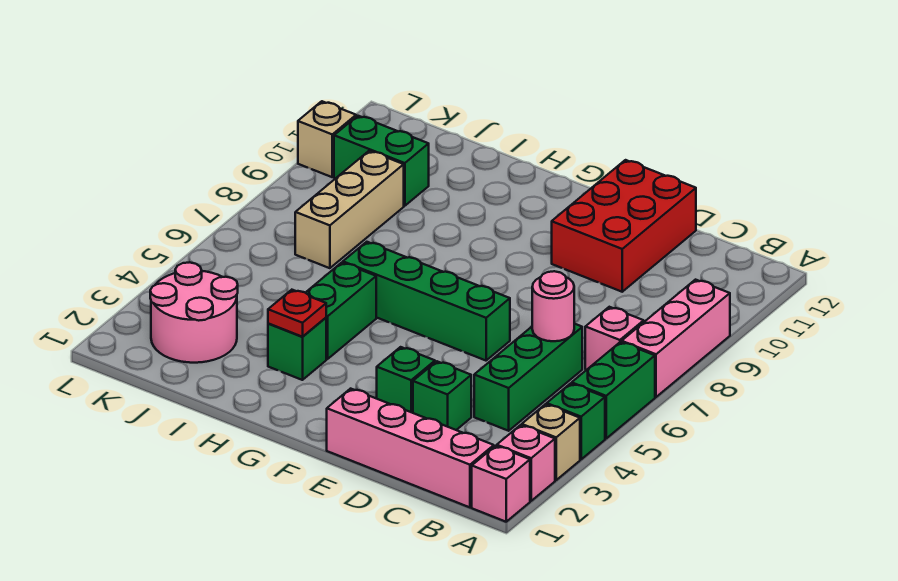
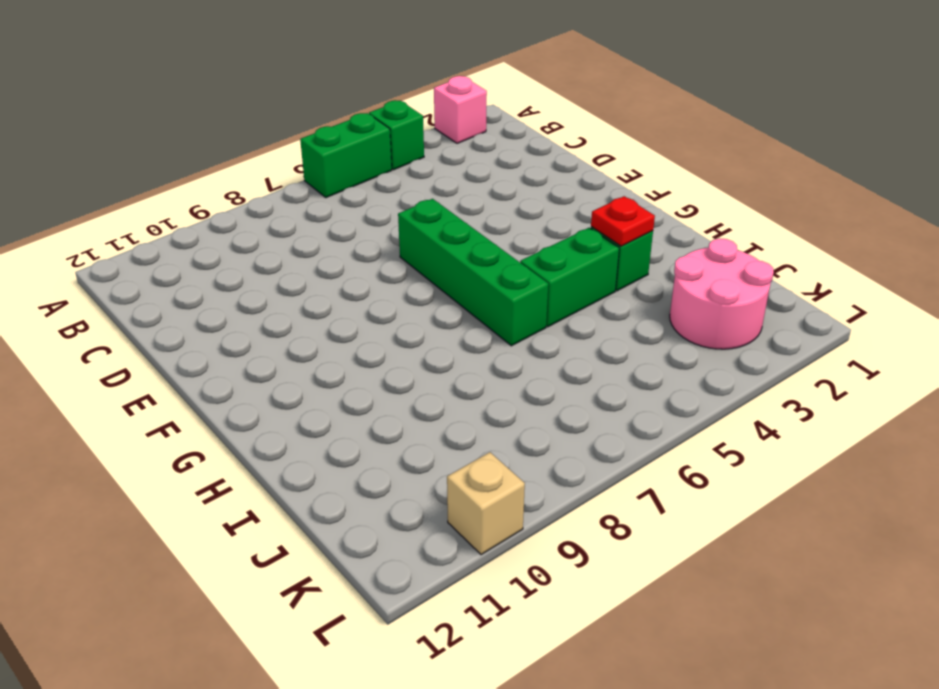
none -> pink brick A1 level 1
none -> tan brick A3 level 1
none -> pink brick A7:A9 level 1

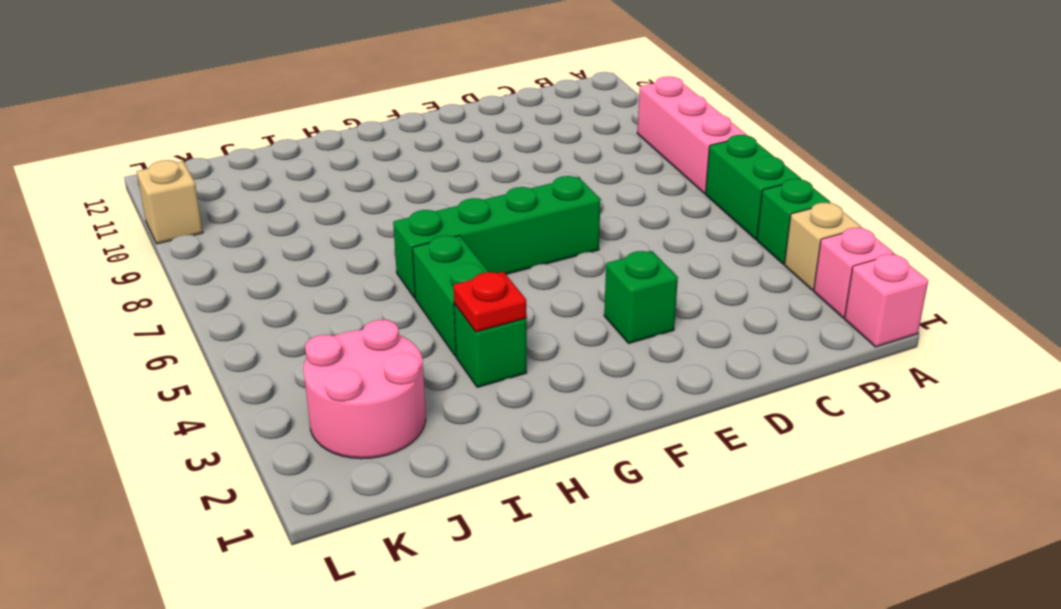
none -> pink brick B1:E1 level 1
none -> pink brick B7 level 1
none -> green brick C4:C6 level 1

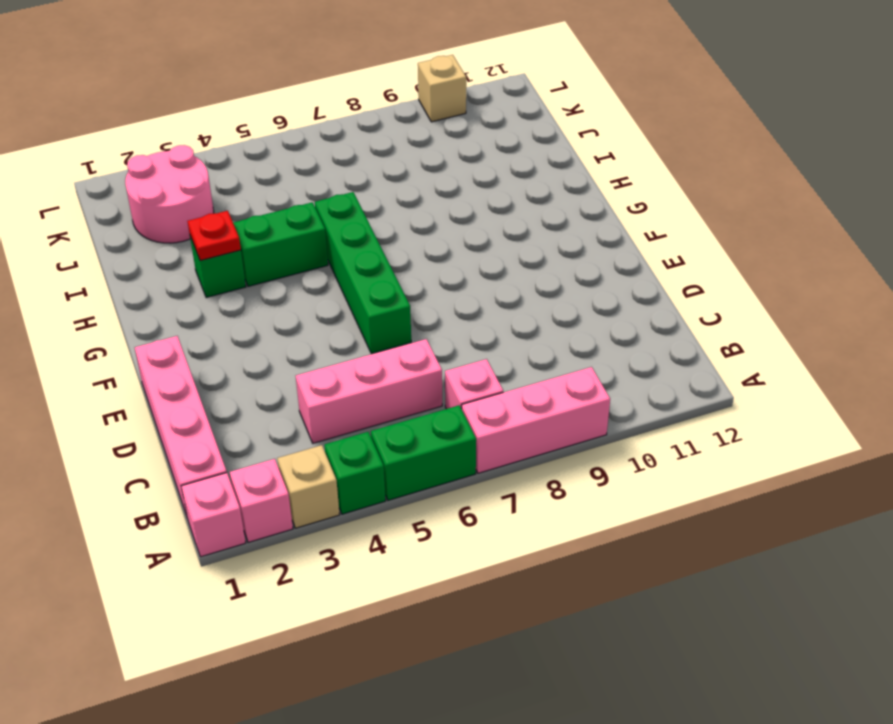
pink brick C4:C6 level 1 -> green brick C4:C6 level 1
none -> green brick D3 level 1
none -> red brick D10:E12 level 1
none -> green brick E3 level 1

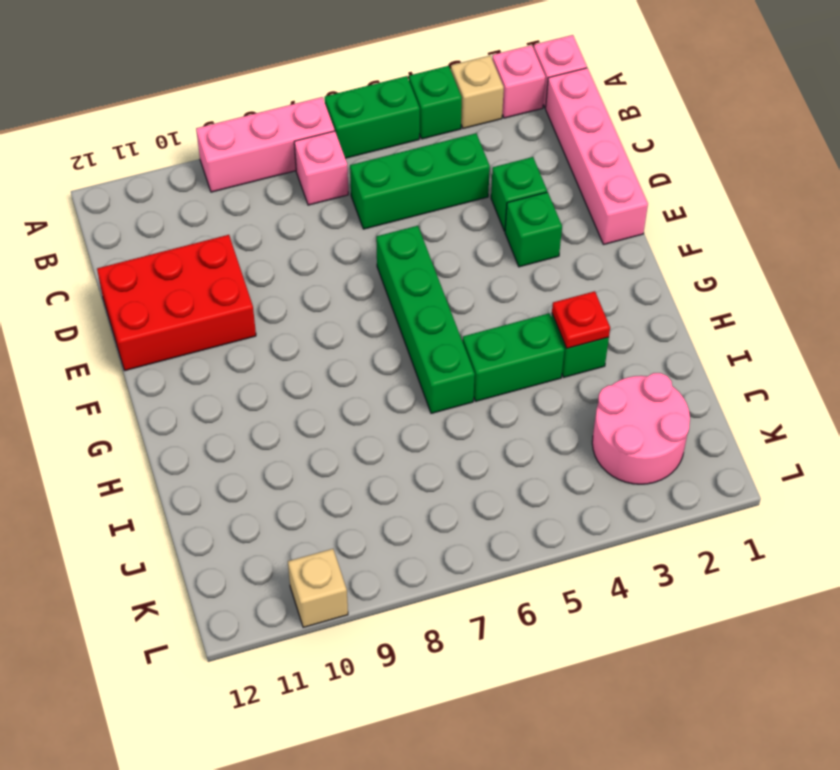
none -> tan brick J7:J9 level 1
none -> green brick J10:K10 level 1
none -> pink round brick C6 level 2

